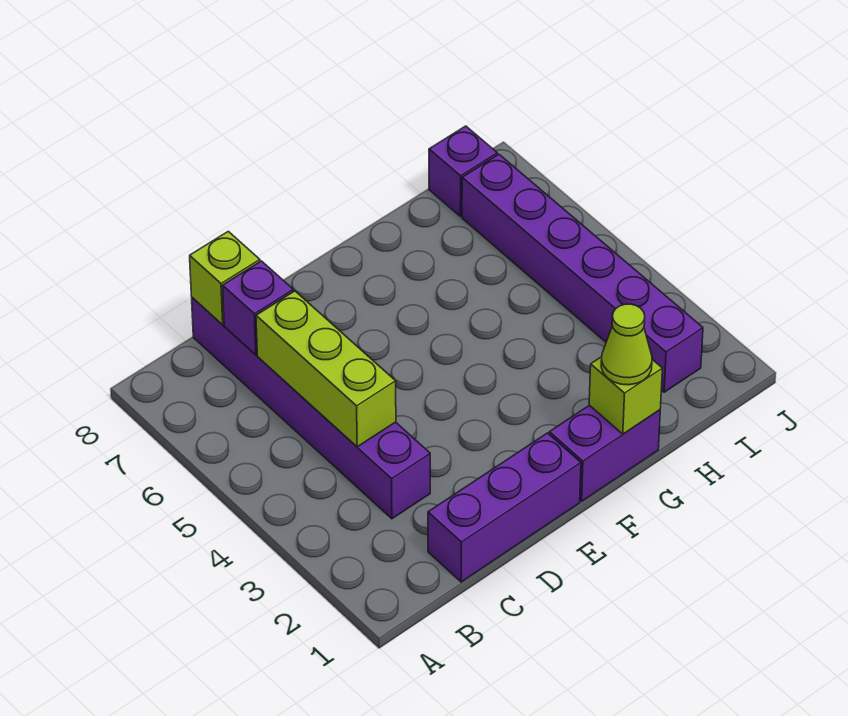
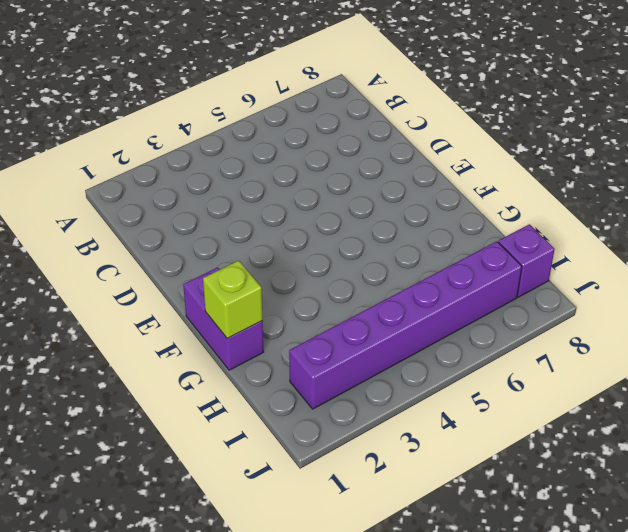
none -> purple brick C1:E1 level 1
none -> purple brick C3:C8 level 1

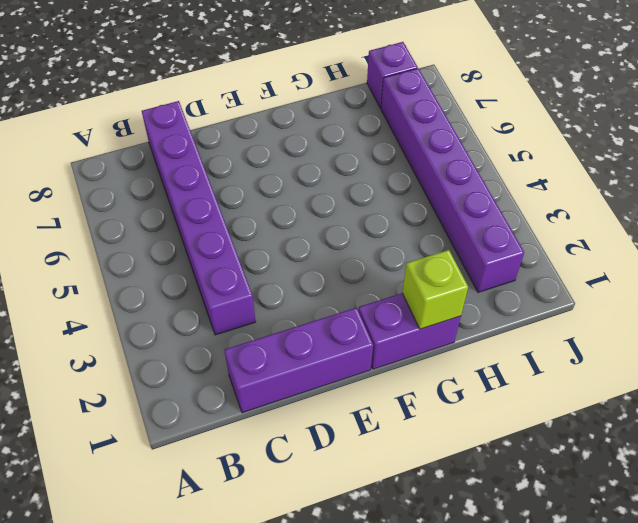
none -> lime brick C4:C6 level 2
none -> purple brick C7 level 2

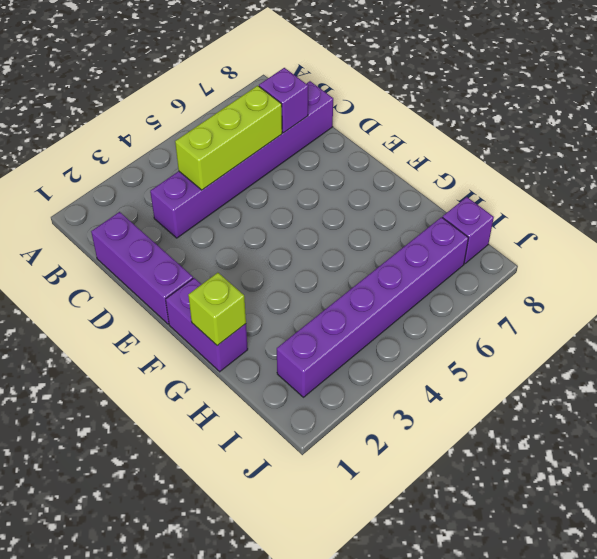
none -> lime brick C8 level 2
none -> lime cone G1 level 3

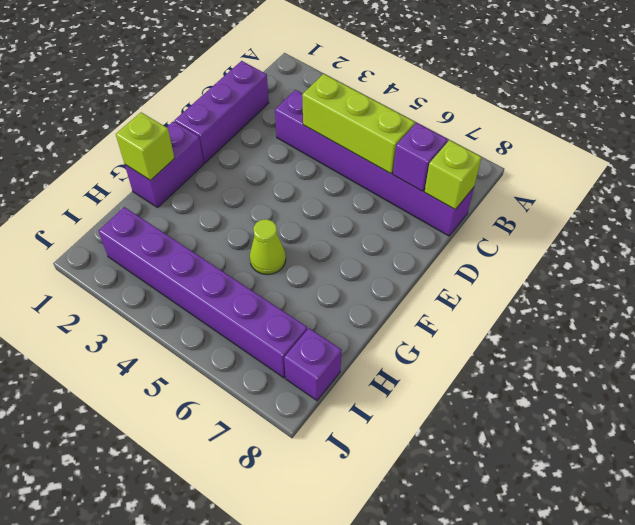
lime cone G5 level 1 -> lime cone G1 level 3

